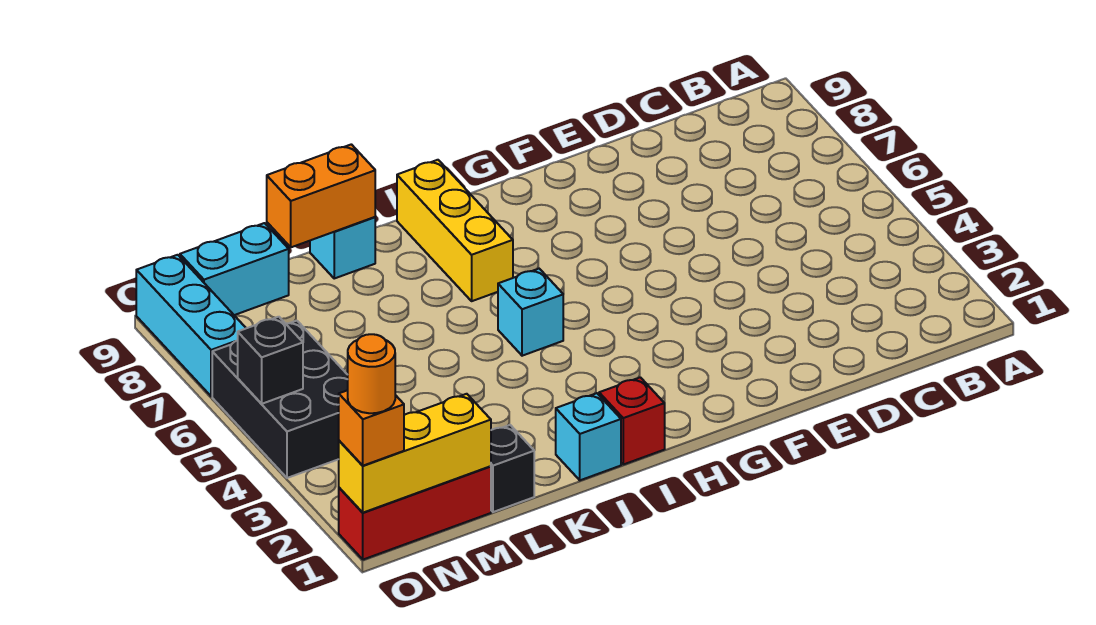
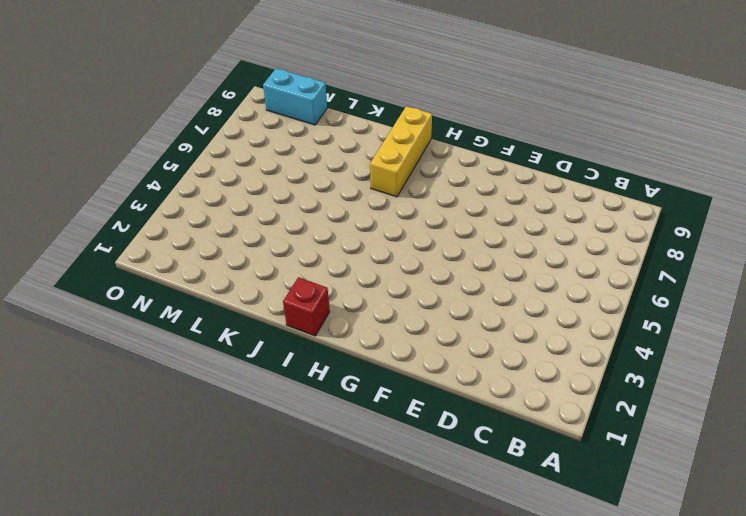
none -> cyan brick I5 level 1
none -> cyan brick J1 level 1
none -> cyan brick K9 level 1

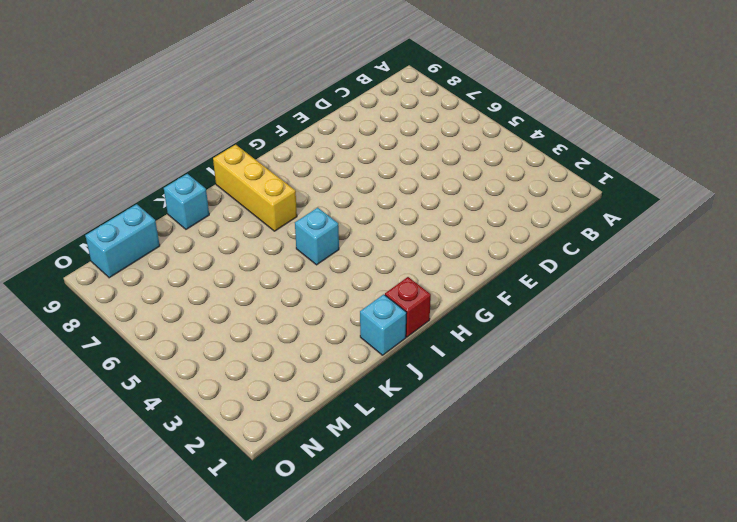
none -> black brick L1 level 1
none -> red brick M1:O1 level 1
none -> black brick N4:O6 level 1

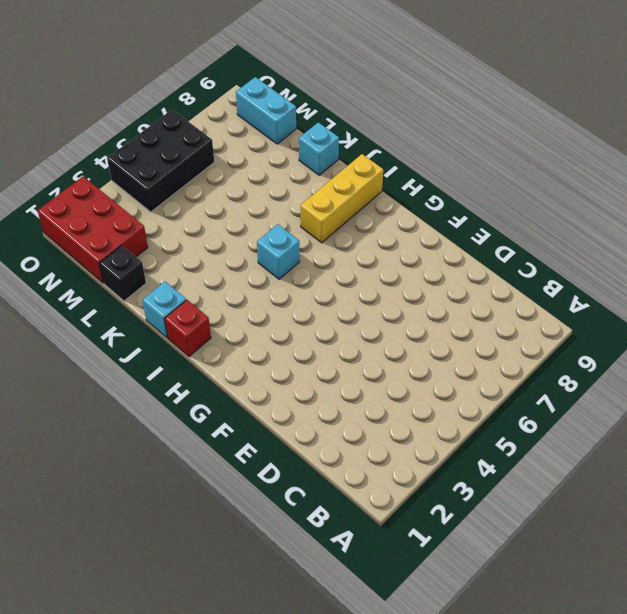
red brick M1:O2 level 1 -> red brick M1:O1 level 1
none -> cyan brick O7:O9 level 1
none -> orange brick K9:L9 level 2
none -> yellow brick M1:O1 level 2

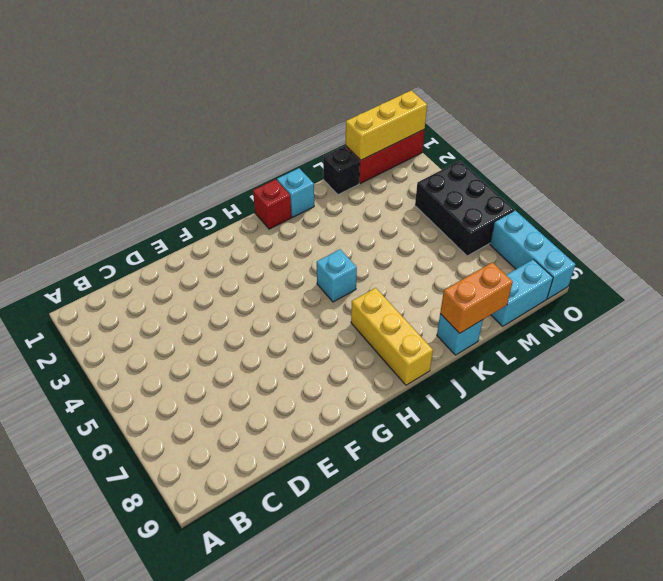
none -> black brick O5 level 2
none -> orange brick O1 level 3
none -> orange round brick O1 level 4

